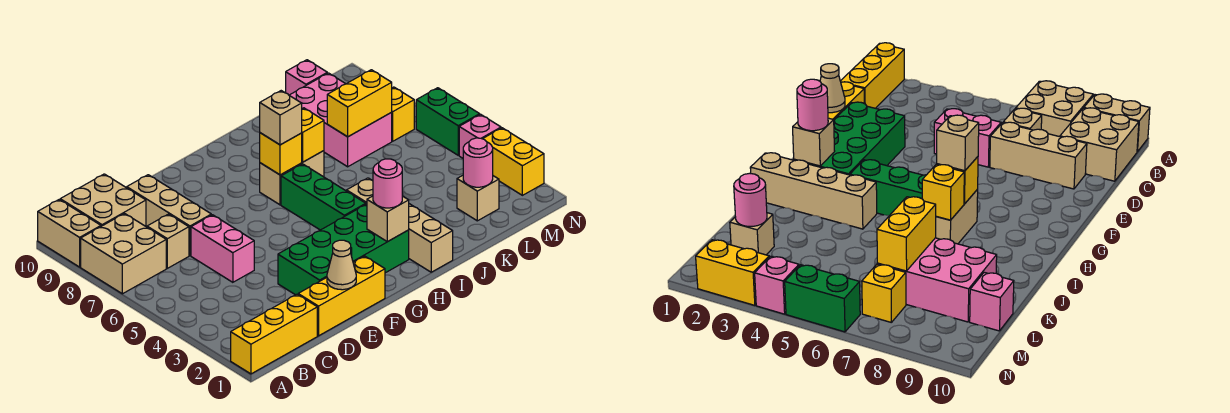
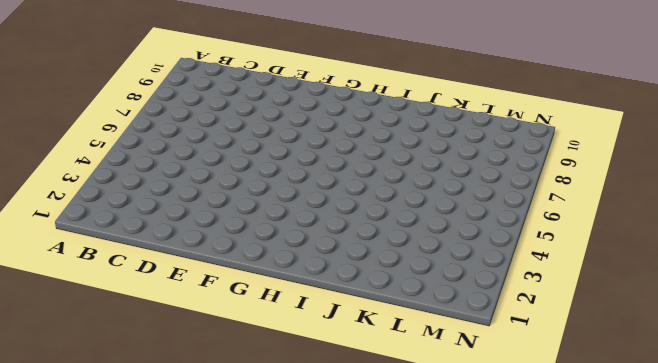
none -> yellow brick A1:C1 level 1
none -> tan brick A7:B8 level 1
none -> tan brick A9:A10 level 1

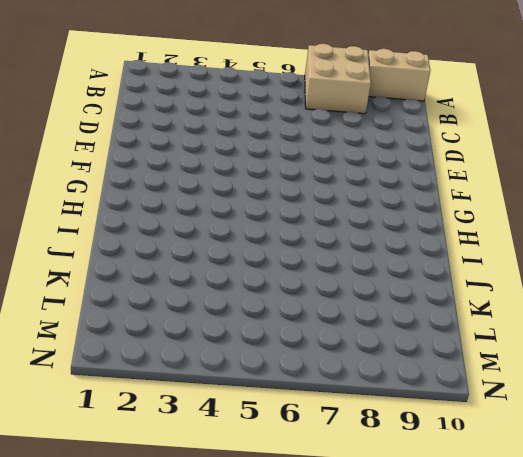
none -> yellow brick A1:C1 level 1
none -> tan brick B9:C10 level 1
none -> tan brick C7 level 1

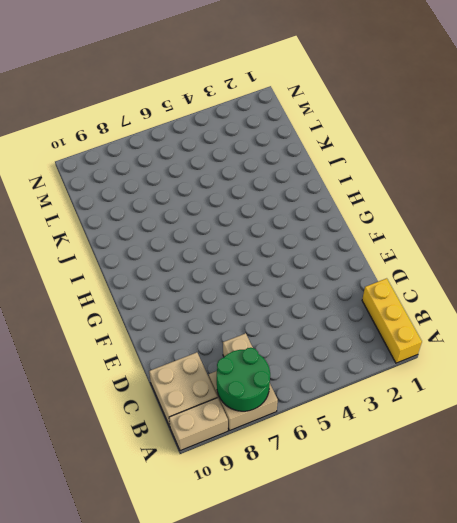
green round brick A7:B8 level 2 -> none
none -> yellow brick D1:F1 level 1
none -> pink brick D5:D6 level 1
none -> tan brick D7:D9 level 1

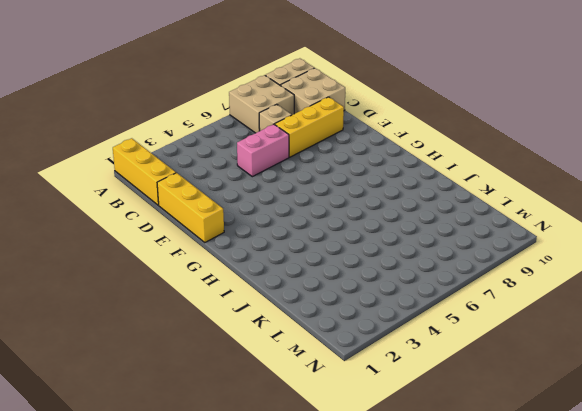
yellow brick D7:D9 level 1 -> tan brick D7:D9 level 1
none -> green brick E2:H3 level 1
none -> green brick H4:H6 level 1
none -> tan brick H7:I7 level 1

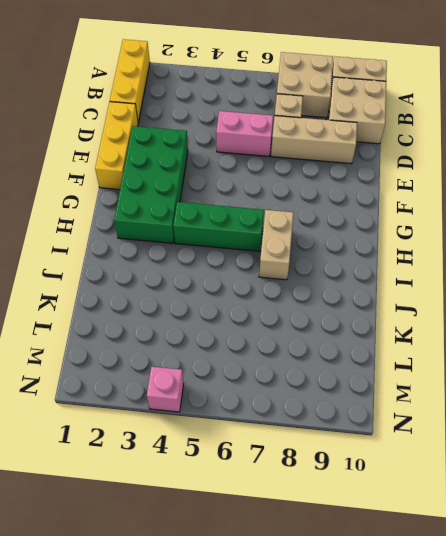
none -> tan brick I1:I4 level 1
none -> pink brick K7:L9 level 1
none -> tan brick L2 level 1

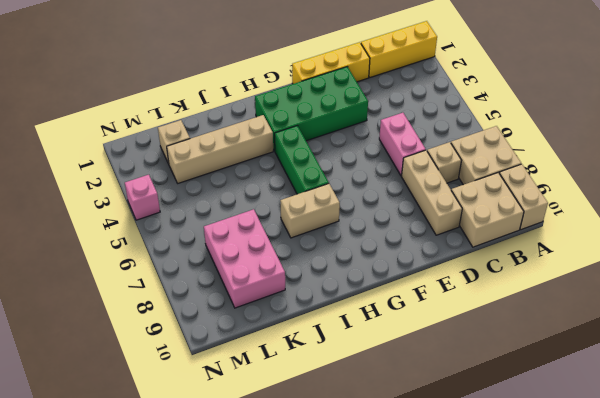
tan brick I3:L3 level 1 -> tan brick I1:I4 level 1
none -> pink brick L10 level 1
none -> yellow brick M7 level 1
none -> yellow brick N2:N3 level 1

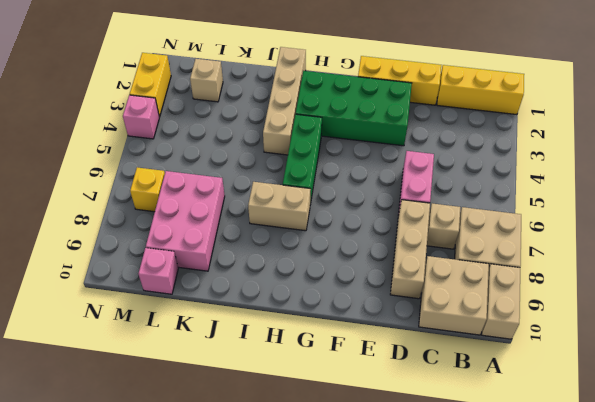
none -> green brick N5:N6 level 1
none -> tan cone E1 level 2
none -> tan brick H2 level 2

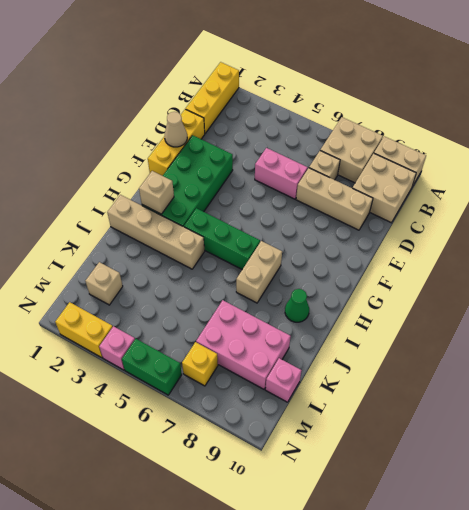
green cone I9 level 1 -> none
none -> yellow brick H7 level 2
none -> yellow brick I7 level 2
none -> yellow brick K7:L7 level 2

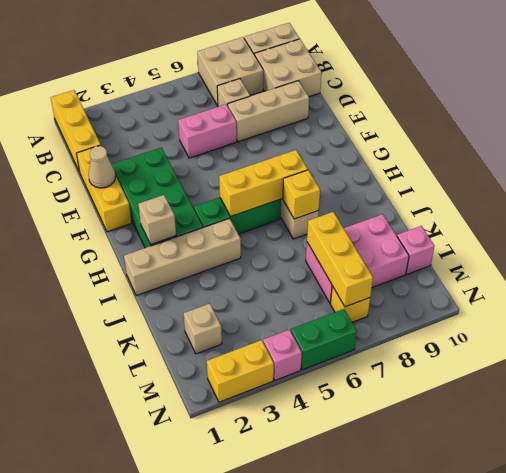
yellow brick H5:H7 level 2 -> yellow brick H7 level 2
yellow brick K7:M7 level 2 -> yellow brick K7:L7 level 2
none -> pink round brick L2 level 2
none -> pink round brick H2 level 3
none -> tan brick H7 level 3

